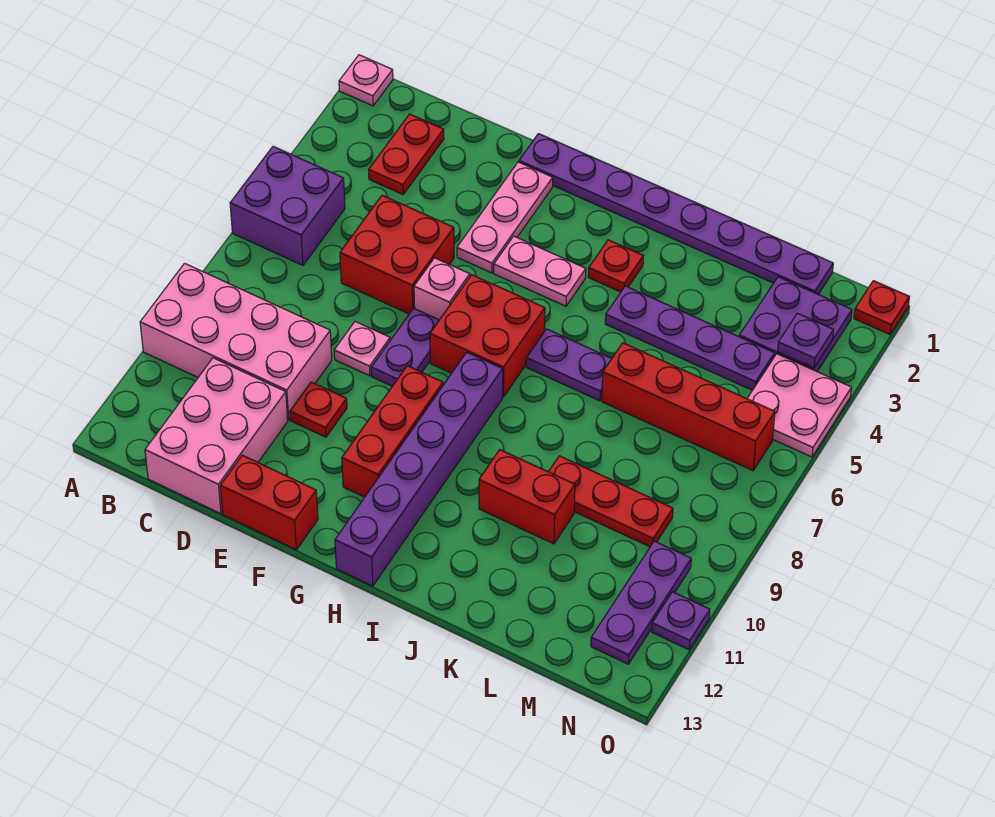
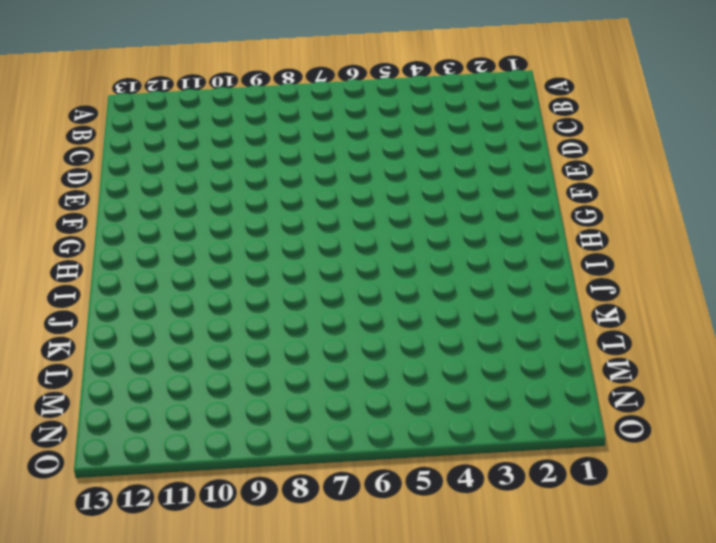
none -> pink plate A1 level 1
none -> purple brick A5:B6 level 1
none -> pink brick A9:D10 level 1

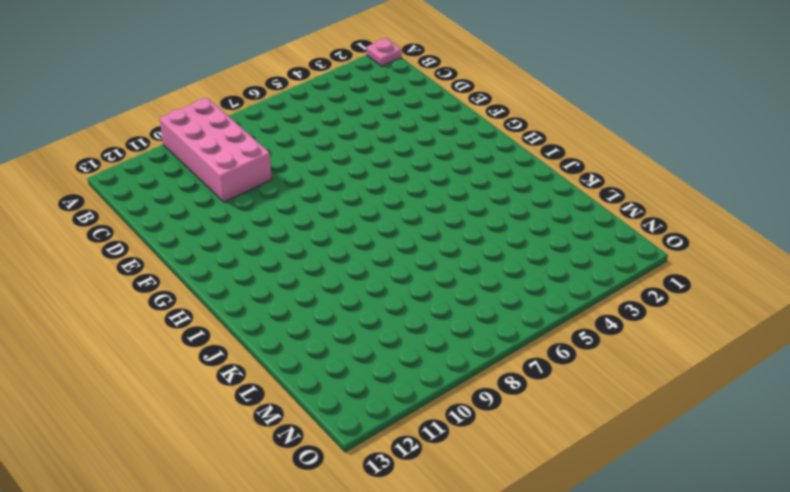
none -> purple brick A5:B6 level 1
none -> red plate C2:C3 level 1
none -> pink brick C11:D13 level 1

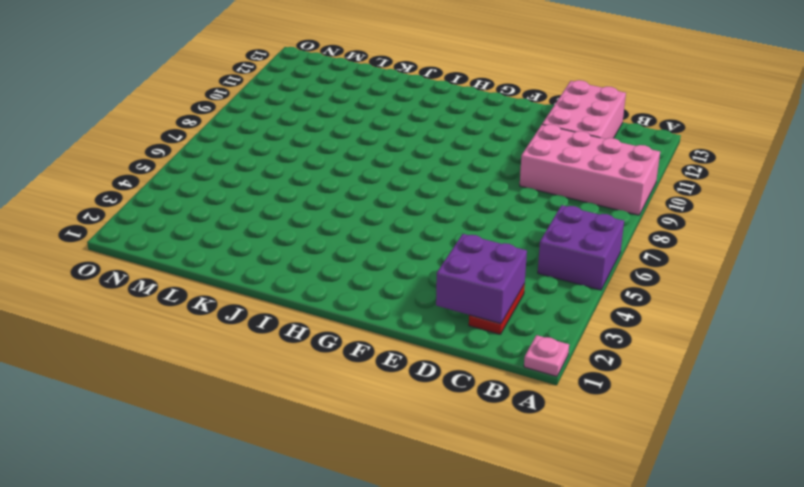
purple brick C2:D3 level 2 -> none
none -> red brick D5:E6 level 1
none -> pink plate E8 level 1
none -> red plate E10 level 1

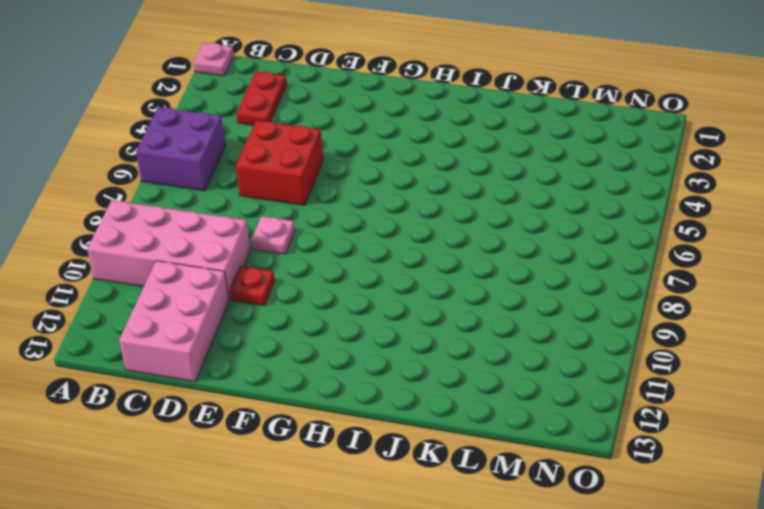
none -> red brick E13:F13 level 1
none -> purple plate F1:M1 level 1
none -> pink plate F2:F4 level 1

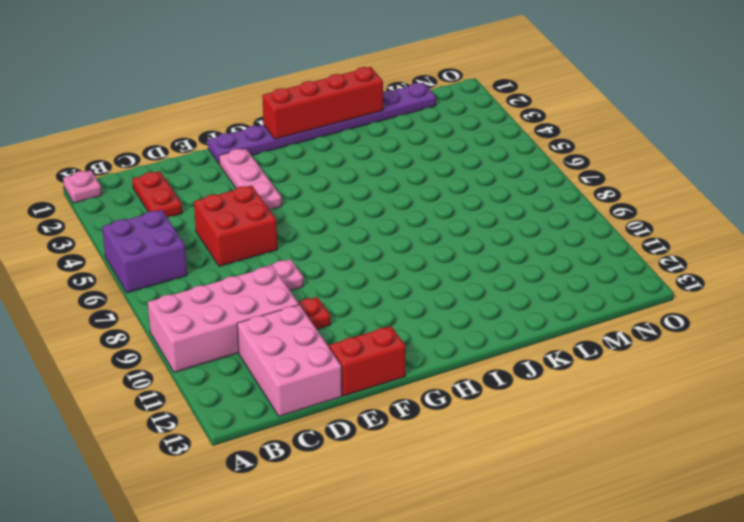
red brick H1:K1 level 2 -> red brick K6:N6 level 1
none -> pink brick F6 level 1
none -> purple plate F7:F8 level 1
none -> pink plate G4:H4 level 1

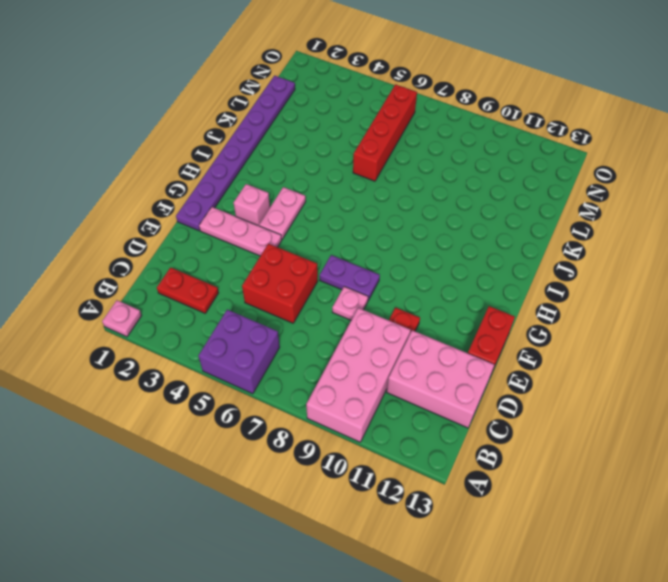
pink brick G3 level 1 -> pink brick F6 level 1
none -> red brick G6:H7 level 1
none -> red brick G9:G11 level 1
none -> purple brick H8:H13 level 1

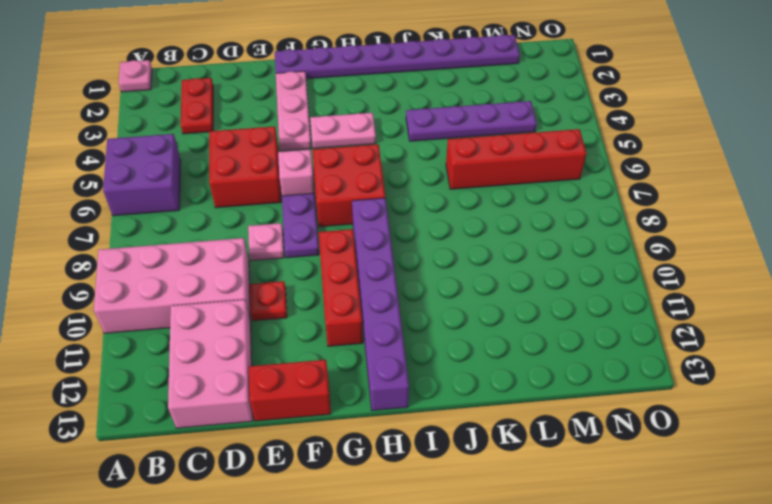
none -> red plate I3 level 1
none -> purple plate I6:J6 level 1
none -> red brick J10:K10 level 1

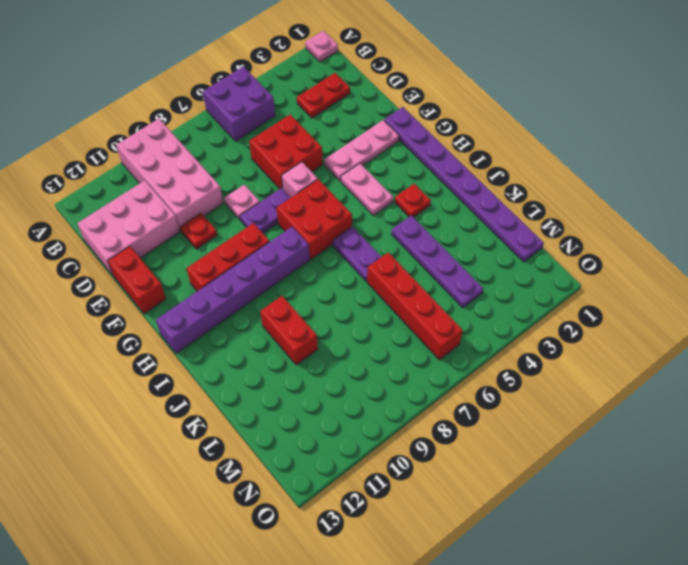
none -> red plate K9:M9 level 1
none -> purple plate M2:N3 level 1
none -> pink plate N4:O5 level 1

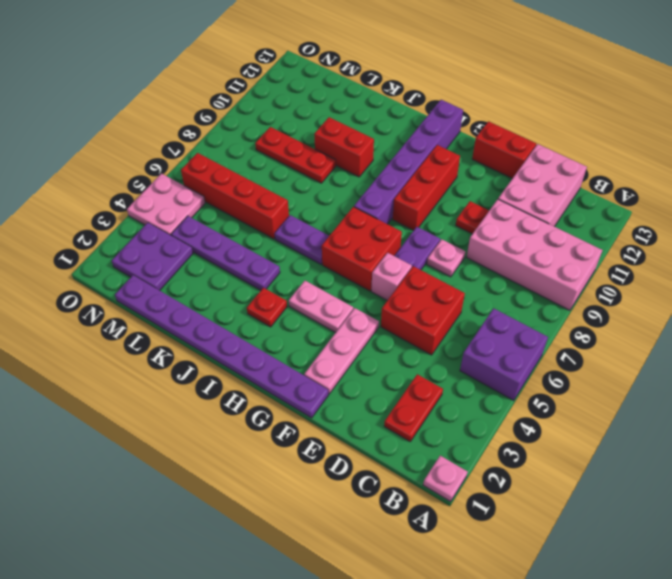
none -> purple plate N10:N12 level 1
none -> red plate O1 level 1
none -> purple plate O11 level 1

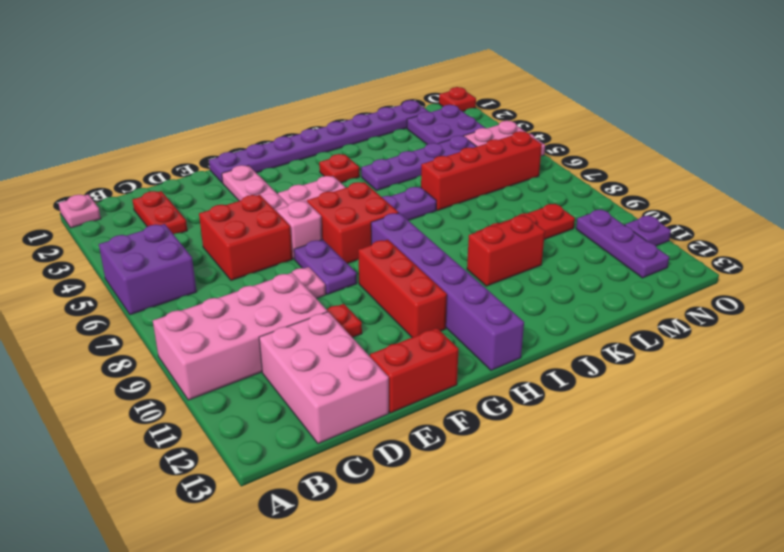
none -> purple plate N3 level 2

